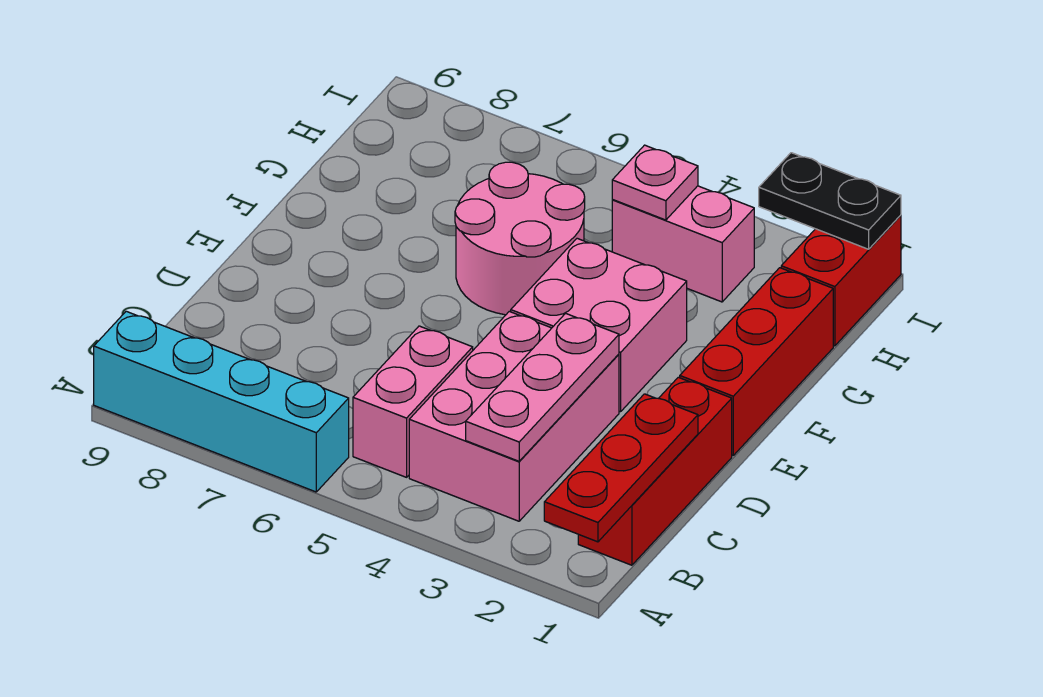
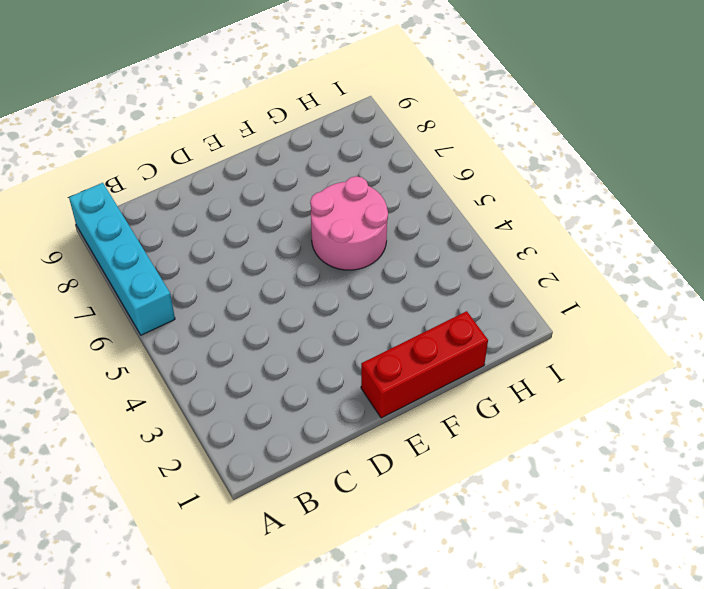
none -> red brick B1:D1 level 1
none -> pink brick B3:D4 level 1
none -> pink brick B5:C5 level 1

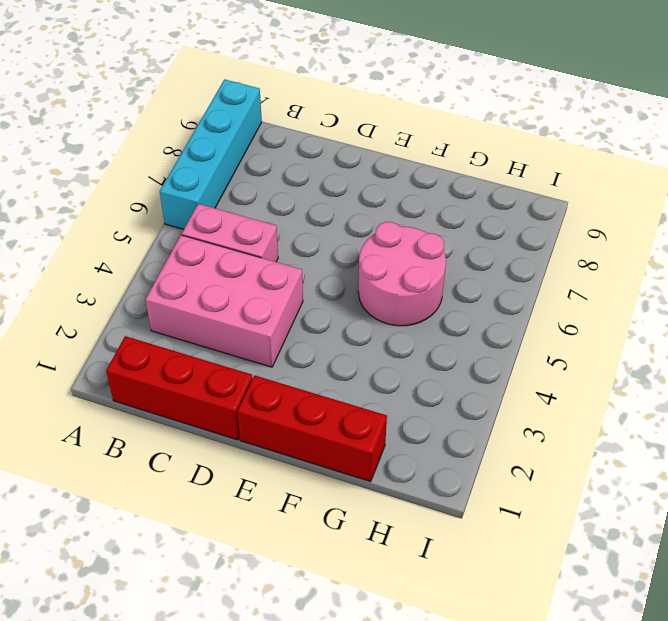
none -> pink brick E3:F4 level 1
none -> red brick H1:I1 level 1
none -> pink brick H3:H4 level 1

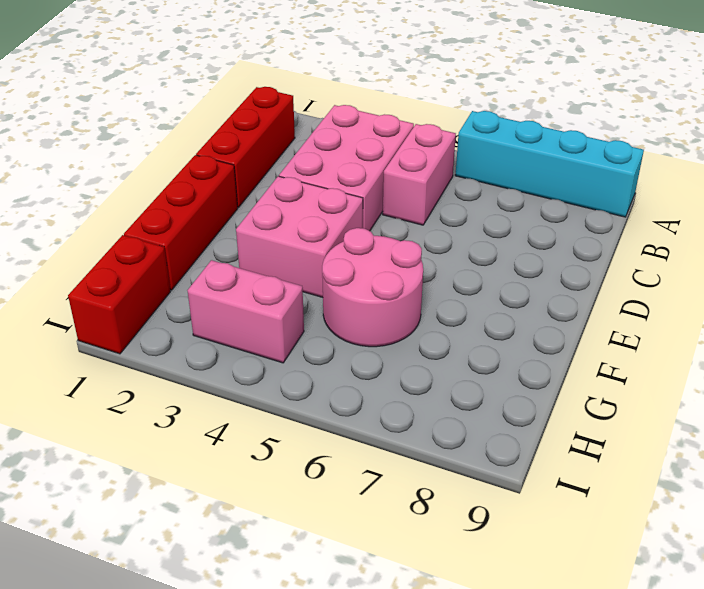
none -> red plate A1:C1 level 2
none -> pink plate B3:D3 level 2
none -> pink plate H4 level 2

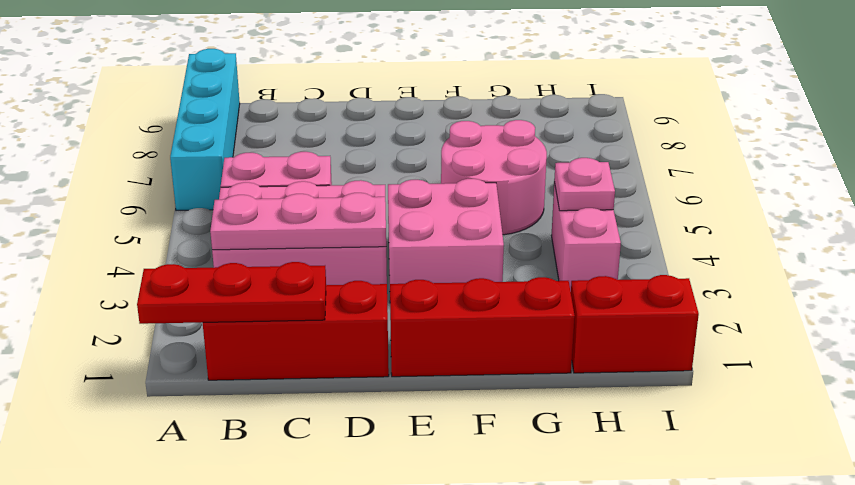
none -> black plate I1:I2 level 2

